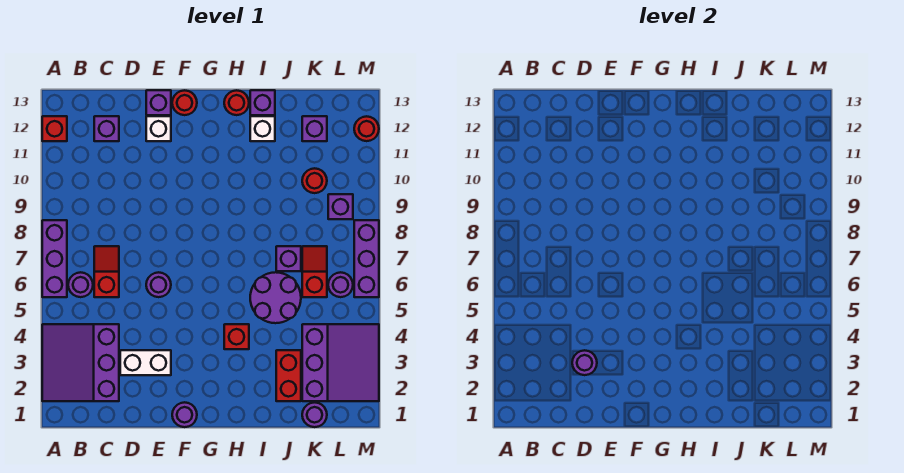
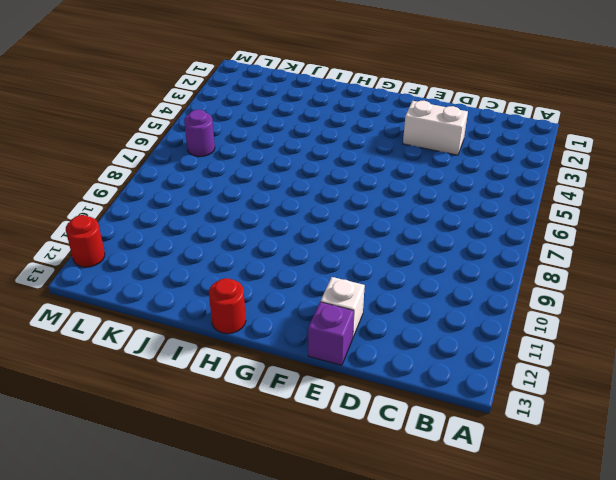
none -> purple slope A2:C4 level 1 top C
none -> purple brick A6:A8 level 1
none -> red brick A12 level 1

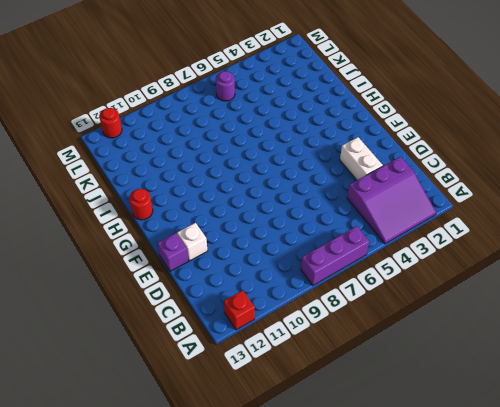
none -> purple round brick B6 level 1
none -> red slope C6:C7 level 1 top 6
none -> purple brick C12 level 1

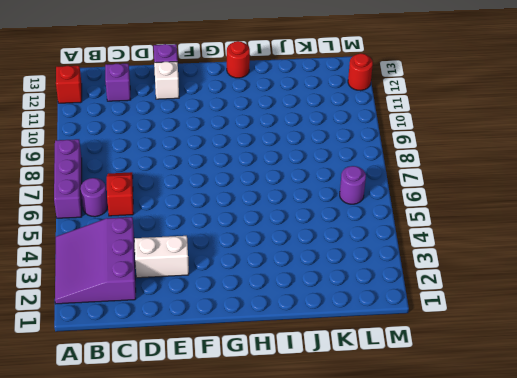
none -> purple round brick E6 level 1
none -> purple round brick F1 level 1
none -> red round brick F13 level 1

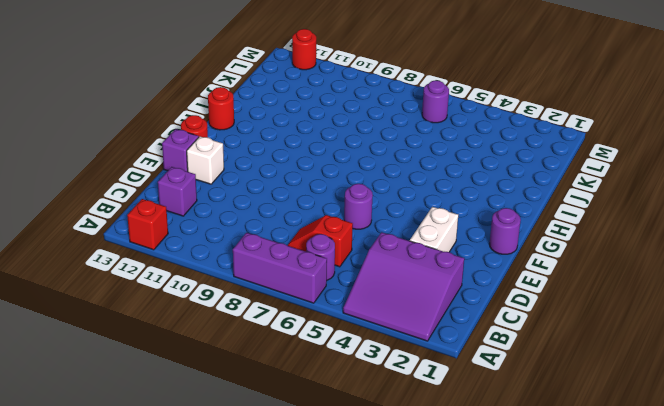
none -> red brick H4 level 1
none -> purple round brick I5:J6 level 1
none -> white brick I12 level 1

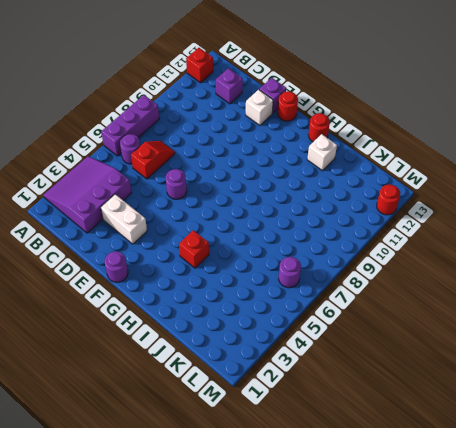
none -> purple round brick I5:J6 level 1
none -> purple brick I13 level 1
none -> red brick J2:J3 level 1

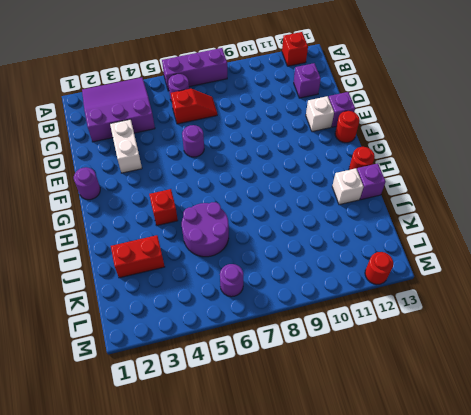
none -> purple brick J7 level 1
none -> purple round brick K1 level 1
none -> purple slope K2:M4 level 1 top K

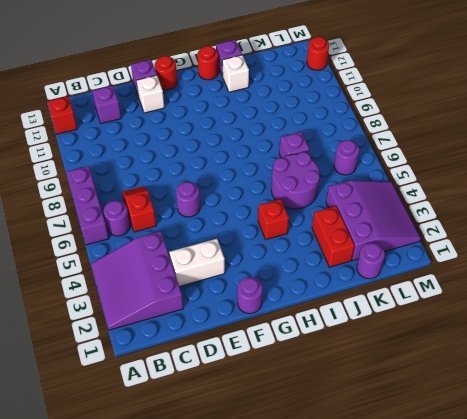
none -> red slope K6:K7 level 1 top 6
none -> red round brick K10 level 1
none -> purple brick K12 level 1

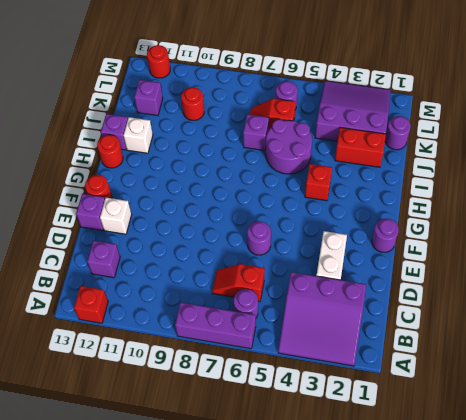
none -> purple brick L9 level 1
none -> purple brick M6:M8 level 1
none -> purple round brick D3 level 2

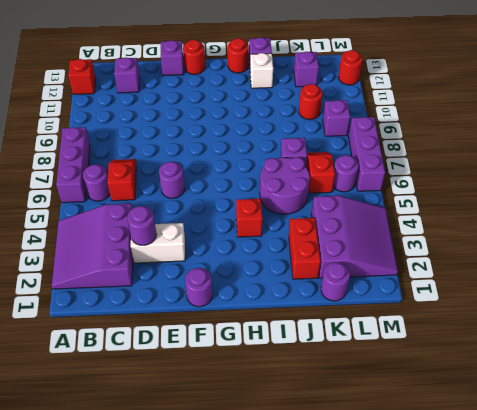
none -> white brick E12 level 1

